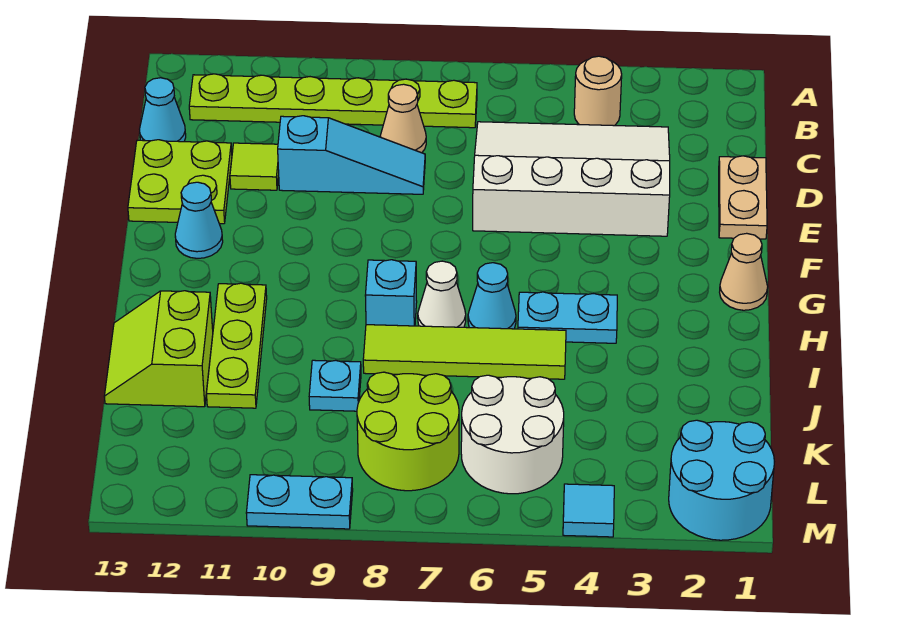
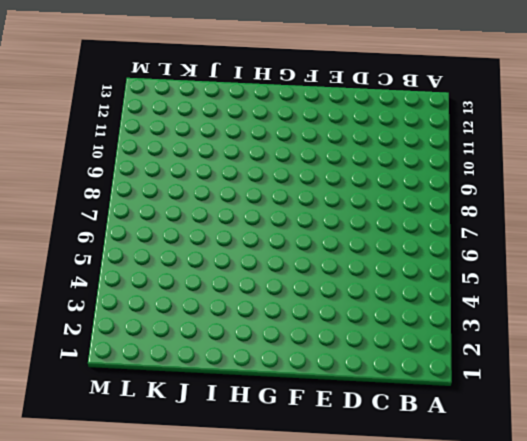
none -> tan round brick B4 level 1
none -> lime plate B7:B12 level 1
none -> white slope C3:E6 level 1 top E

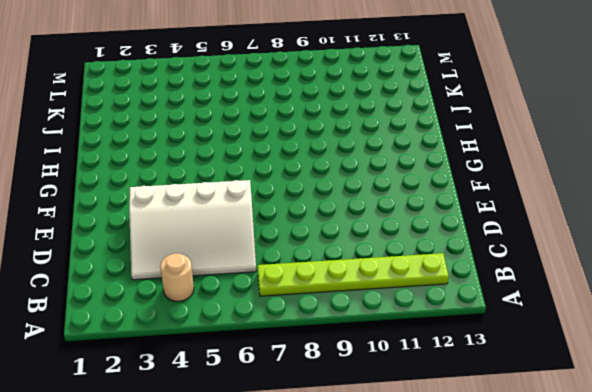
none -> tan cone C8 level 1
none -> cyan cone C13 level 1
none -> tan plate D1:E1 level 1

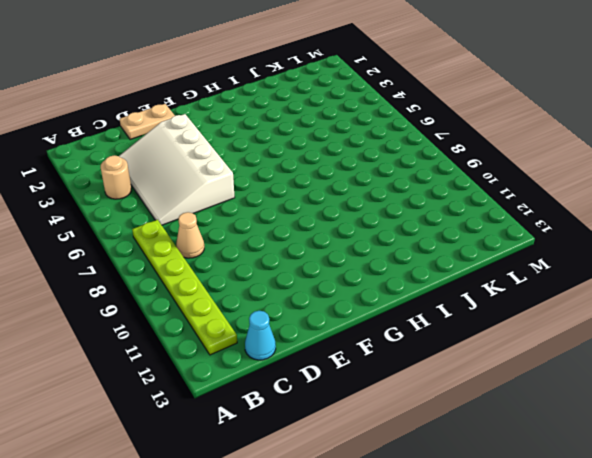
none -> cyan slope D8:D10 level 1 top 10
none -> lime tile D11 level 1
none -> lime plate D12:E13 level 1

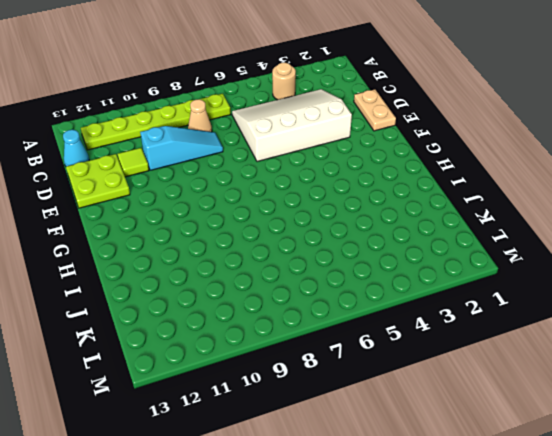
none -> cyan cone F12 level 1
none -> tan cone G1 level 1
none -> cyan plate H4:H5 level 1

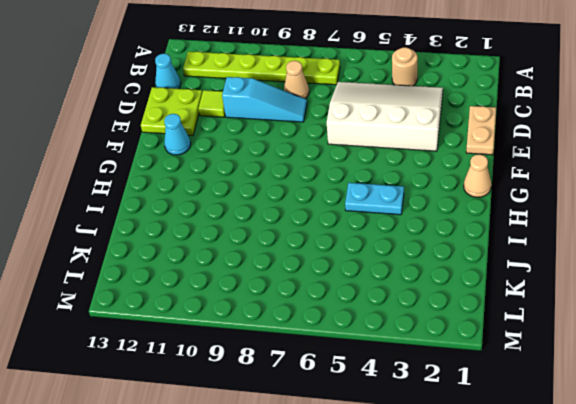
none -> cyan cone H6 level 1
none -> white cone H7 level 1
none -> cyan brick H8 level 1

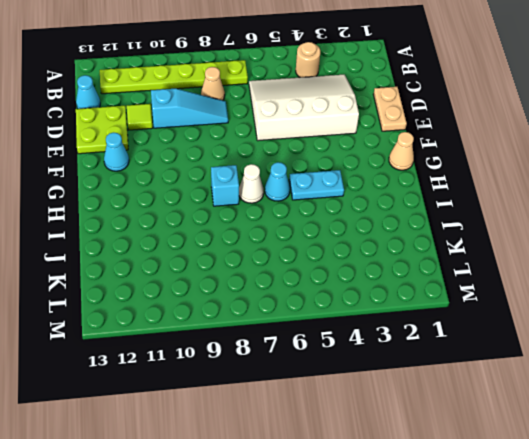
none -> lime plate H11:J11 level 1
none -> lime tile I5:I8 level 1
none -> lime slope I12:J13 level 1 top 12

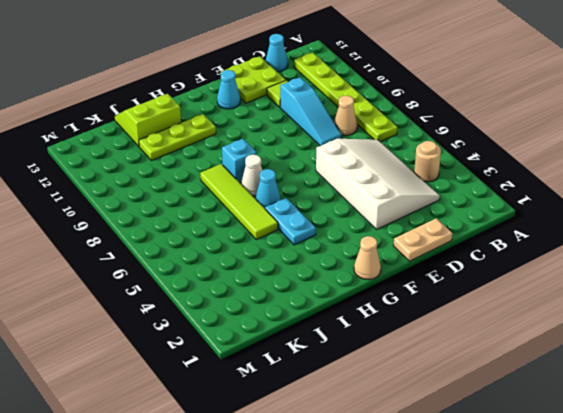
none -> cyan plate J9 level 1
none -> white round brick K5:L6 level 1
none -> lime round brick K7:L8 level 1

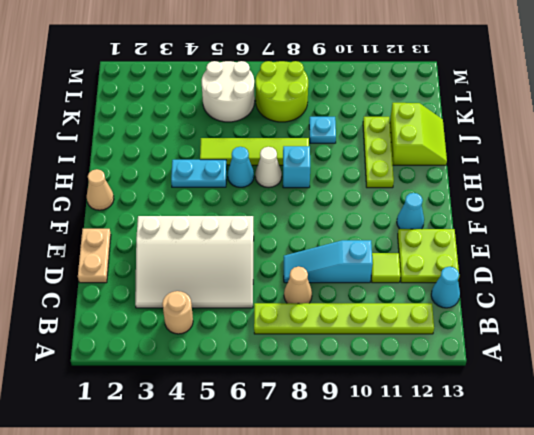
none -> cyan round brick L1:M2 level 1
none -> cyan tile M4 level 1
none -> cyan plate M9:M10 level 1

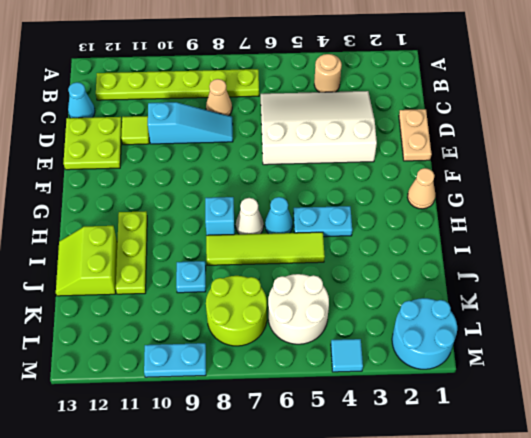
none -> cyan cone F12 level 1

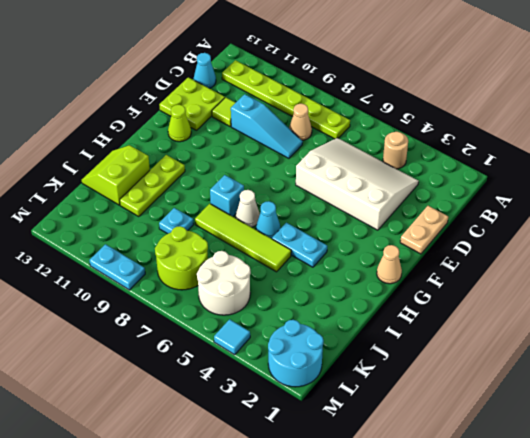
lime cone F12 level 1 -> cyan cone F12 level 1

